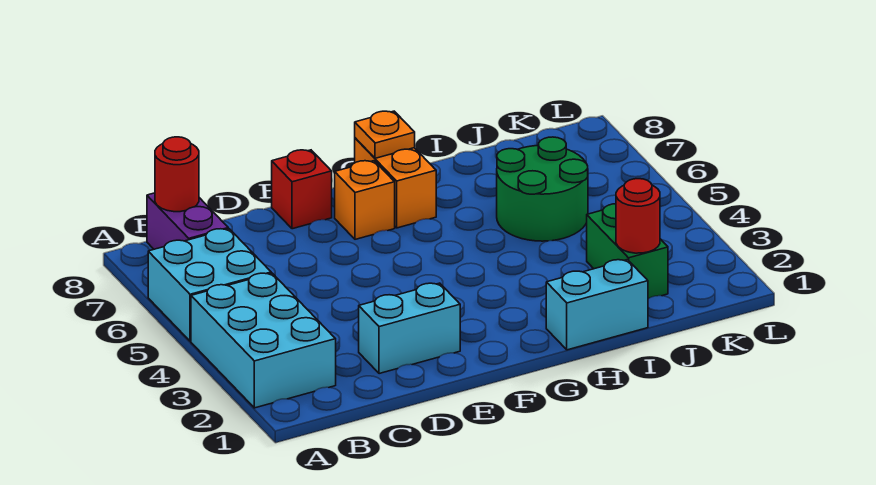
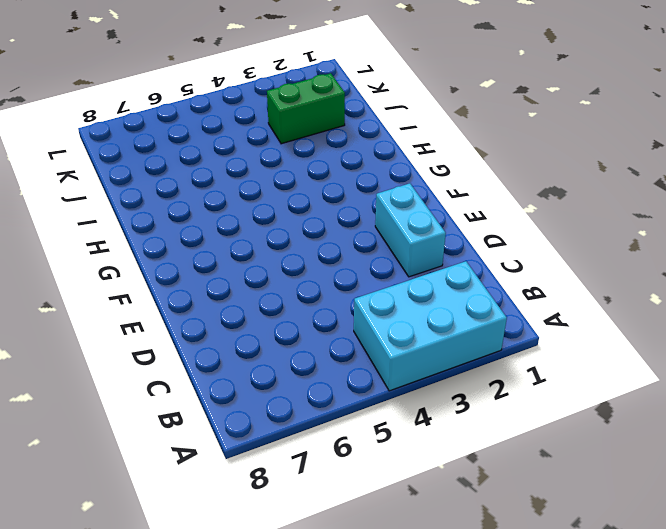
none -> cyan brick A5:B6 level 1
none -> purple brick B7:B8 level 1
none -> red brick E8 level 1

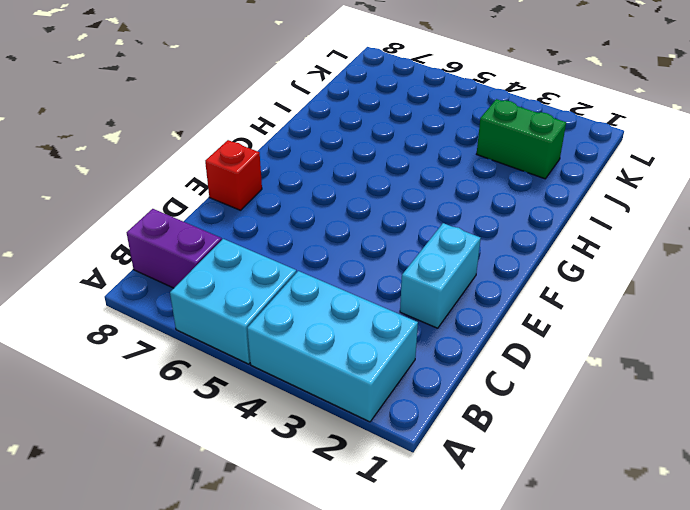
none -> orange brick F7 level 1
none -> orange brick G7:G8 level 1
none -> cyan brick H1:I1 level 1

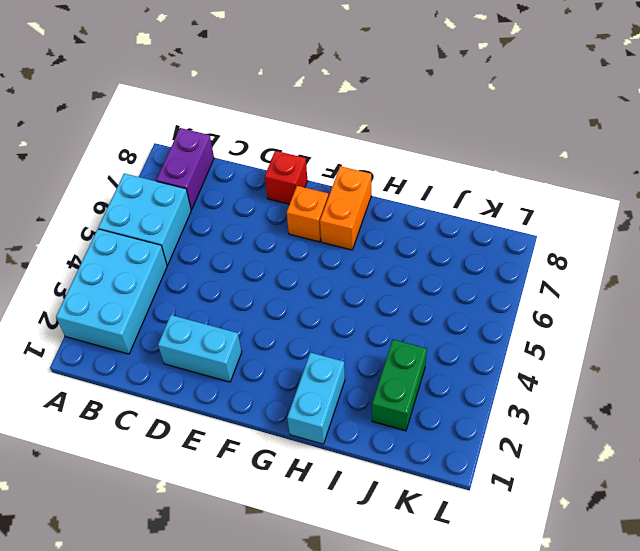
cyan brick H1:H2 level 1 -> cyan brick H1:I1 level 1
none -> green round brick I5:J6 level 1
none -> red round brick B8 level 2
none -> orange plate G8 level 2

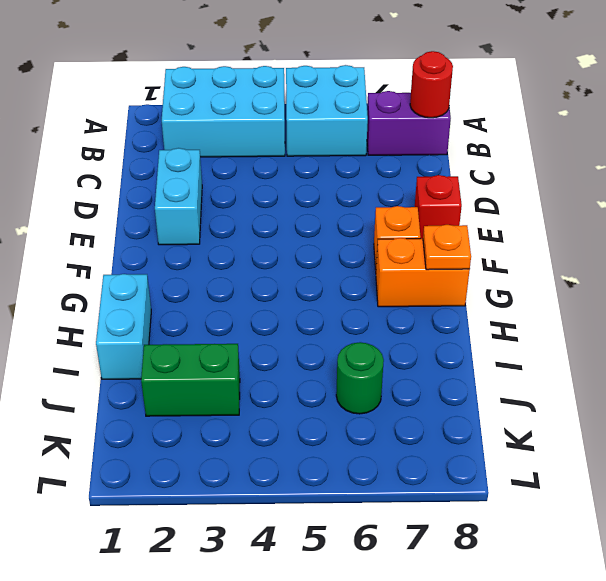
green round brick J6 level 1 -> green round brick I5:J6 level 1
none -> red round brick J2 level 2

